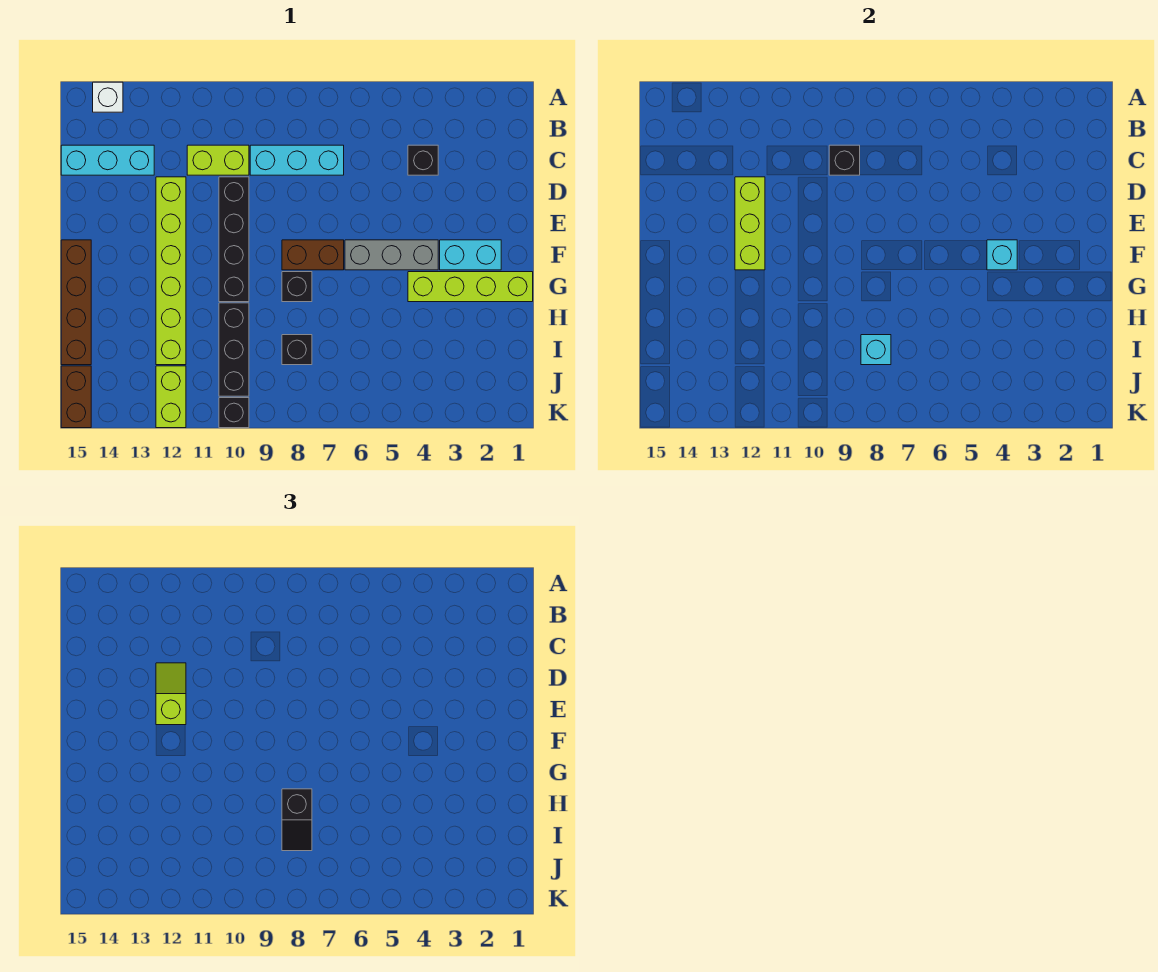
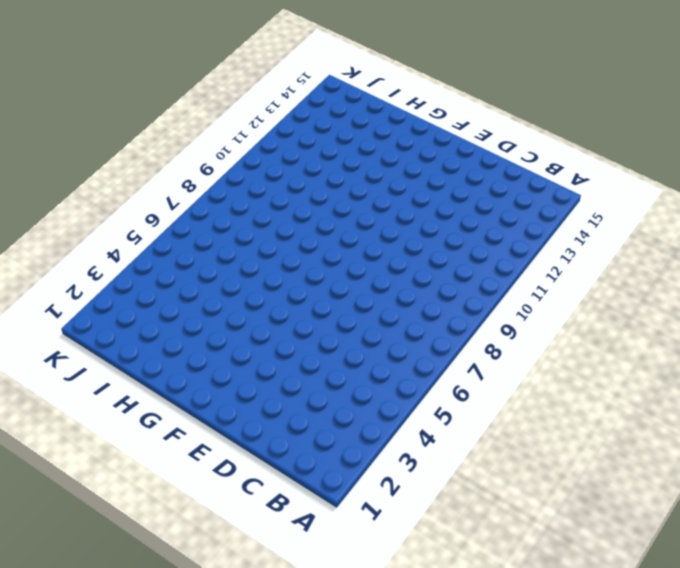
none -> white brick A14 level 1
none -> black brick C4 level 1
none -> cyan brick C7:C9 level 1

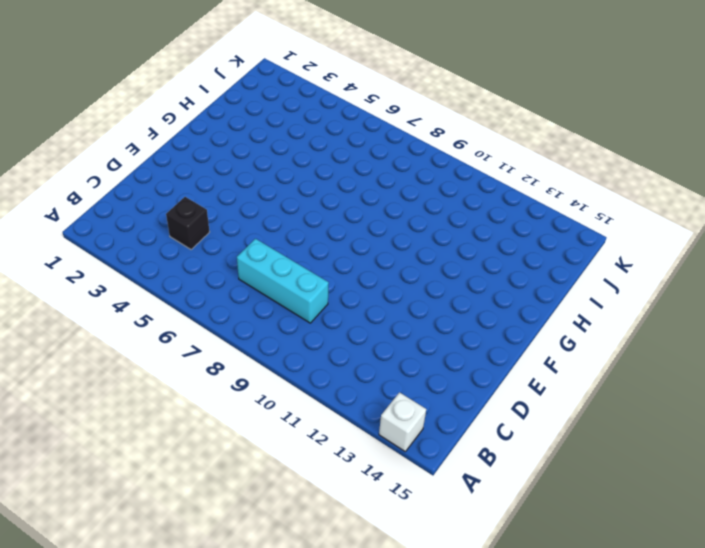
none -> lime brick C10:C11 level 1
none -> cyan brick C13:C15 level 1
none -> black brick D10:G10 level 1

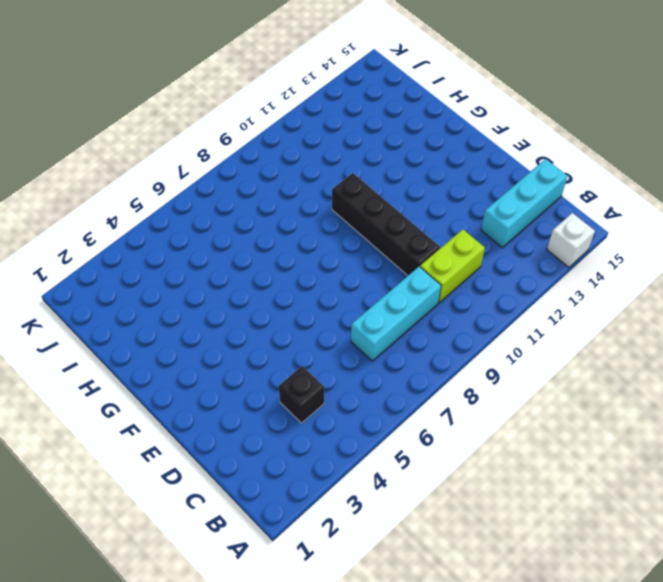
none -> lime brick D12:I12 level 1
none -> cyan brick F2:F3 level 1
none -> grey brick F4:F6 level 1

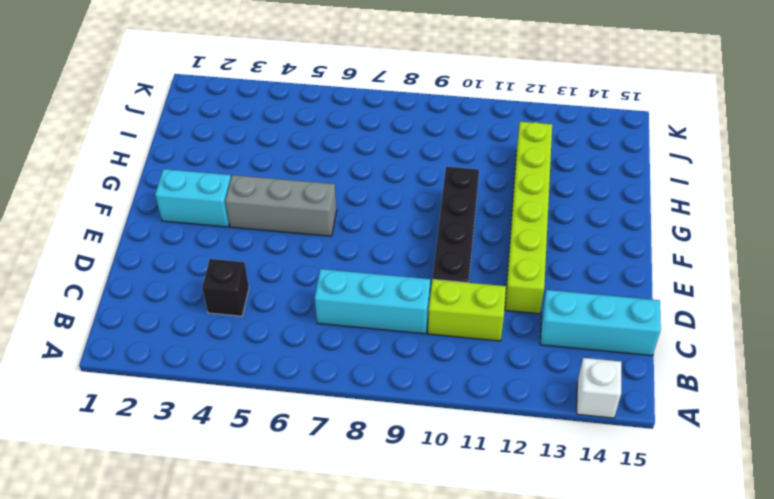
none -> brown brick F7:F8 level 1
none -> brown brick F15:I15 level 1
none -> lime brick G1:G4 level 1

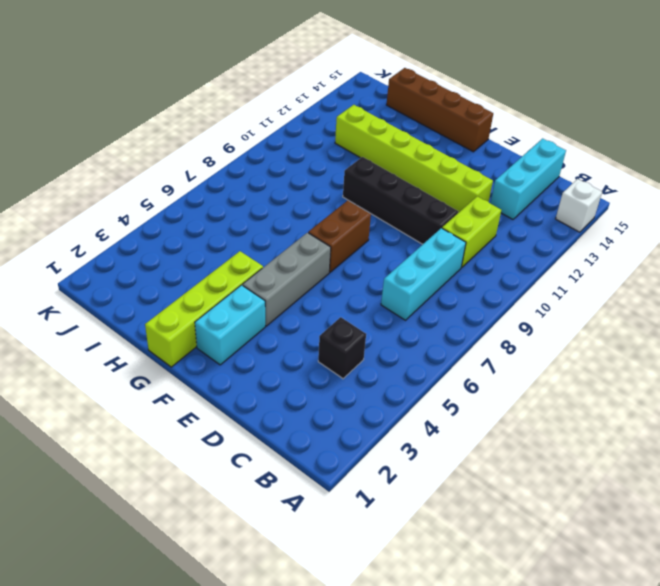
none -> black brick G8 level 1
none -> black brick H10:J10 level 1
none -> black brick I8 level 1

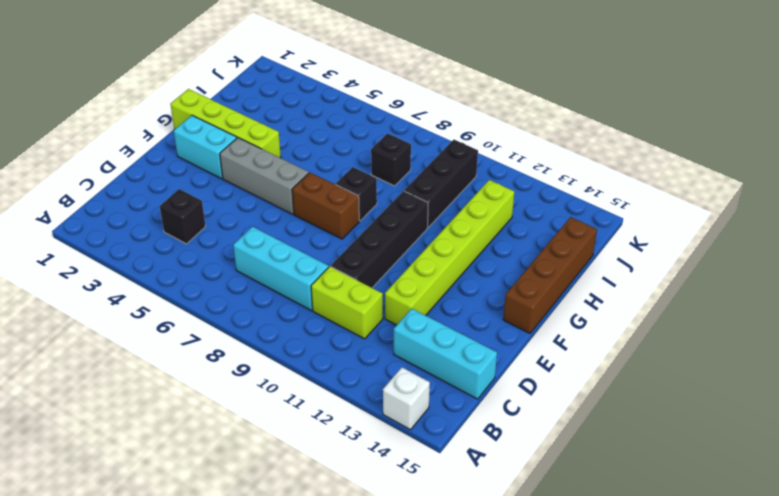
none -> lime brick J12:K12 level 1
none -> brown brick J15:K15 level 1
none -> black brick K10 level 1

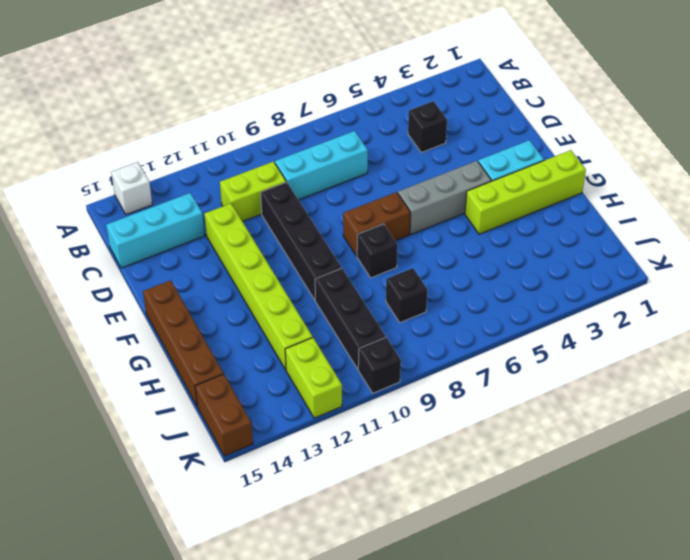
none -> black brick C9 level 2
none -> lime brick D12:F12 level 2
none -> cyan brick F4 level 2

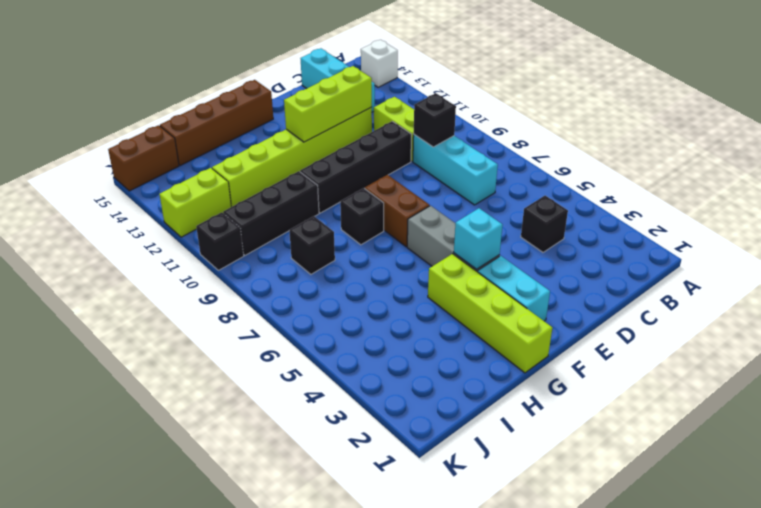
none -> cyan brick I8 level 2
none -> lime slope D12:E12 level 3 top E
none -> black slope H8:I8 level 3 top H

